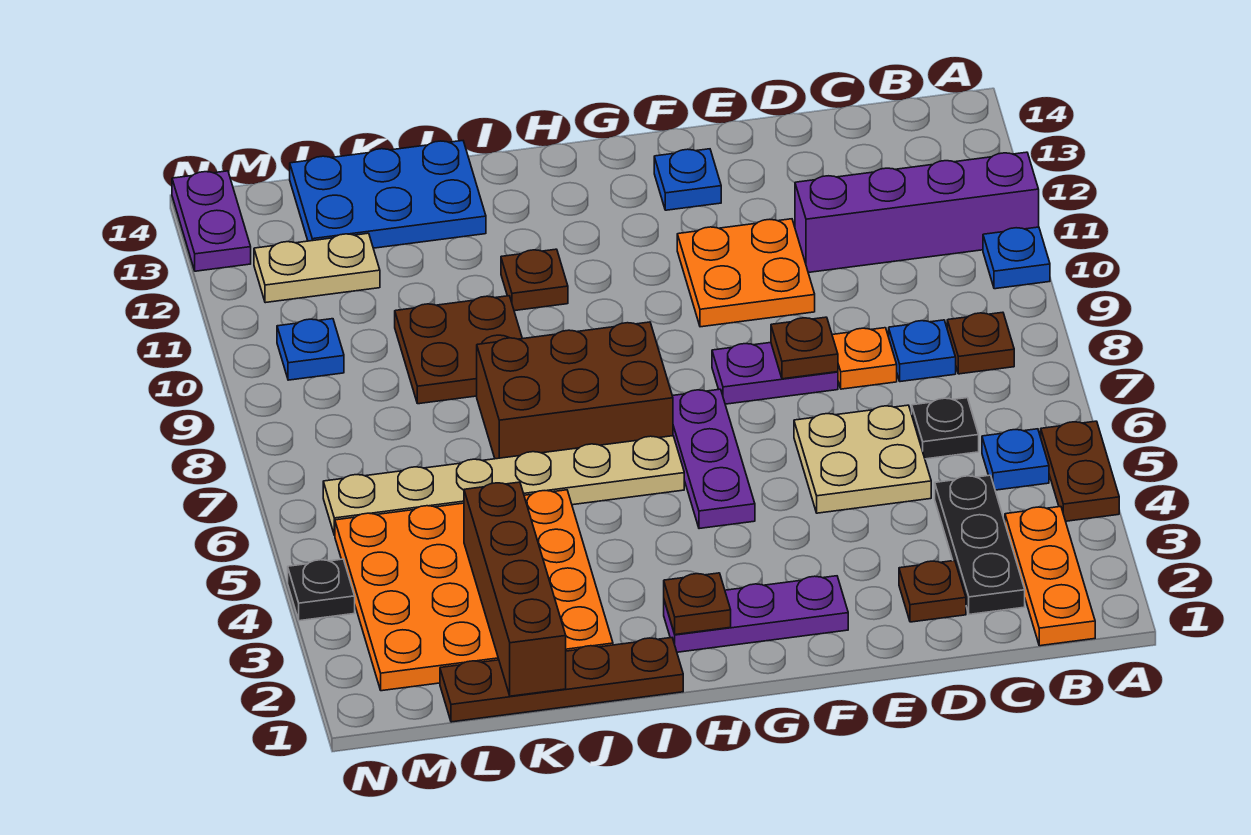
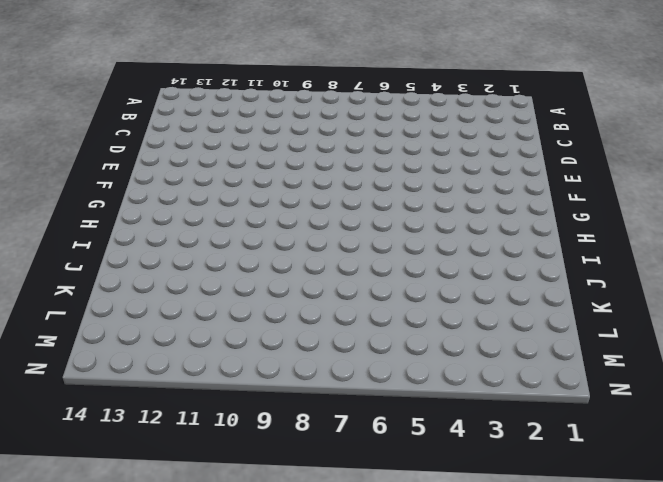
none -> brown plate A4:A5 level 1
none -> blue plate A10 level 1
none -> purple brick A11:D11 level 1
none -> orange plate B1:B3 level 1

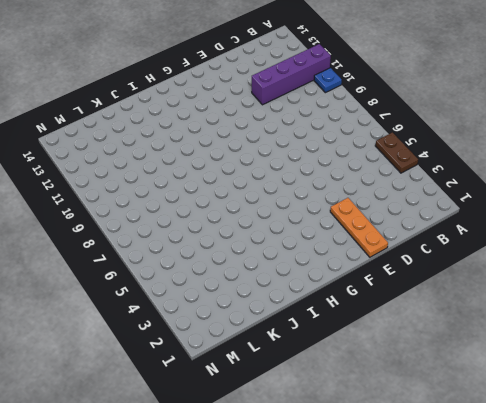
orange plate E1:E3 level 1 -> orange plate B1:B3 level 1
none -> blue plate B5 level 1
none -> brown plate B8 level 1
none -> black plate C2:C4 level 1
none -> black plate C6 level 1

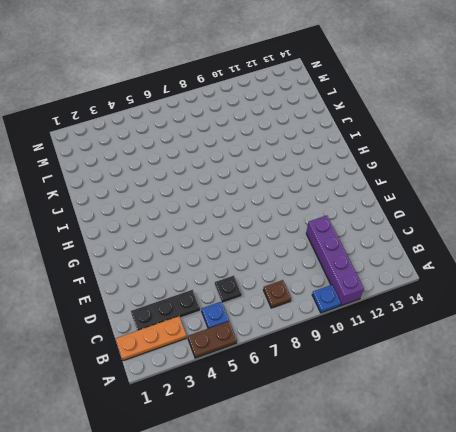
none -> blue plate C8 level 1
none -> brown plate D2 level 1
none -> tan plate D5:E6 level 1
none -> orange plate D8 level 1

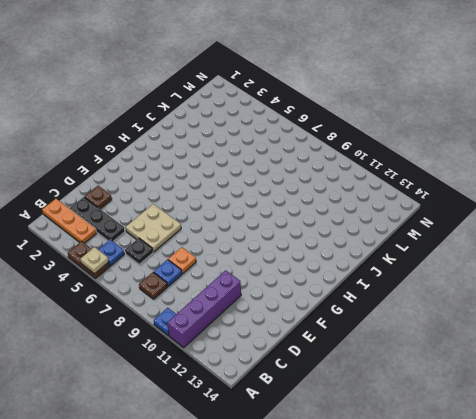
tan plate A5 level 2 -> none
none -> purple plate E8:F8 level 1
none -> orange plate E10:F11 level 1
none -> purple plate F2:H2 level 1
none -> blue plate F13 level 1

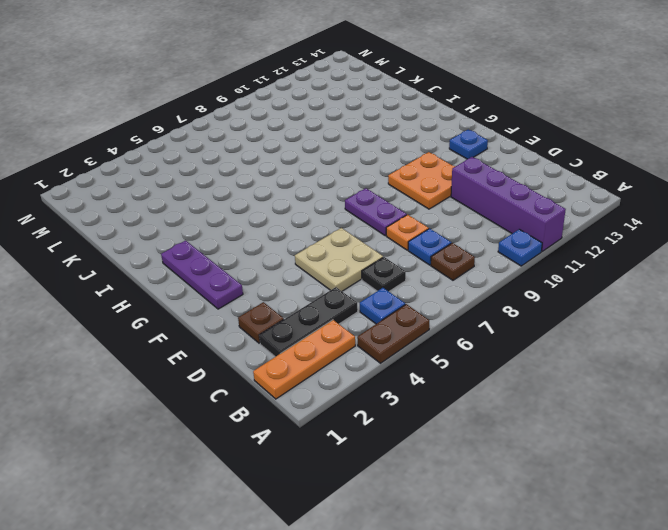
none -> purple plate G5:G7 level 1
none -> tan plate H6:M6 level 1
none -> brown brick H7:J8 level 1
none -> brown plate I1:L1 level 1

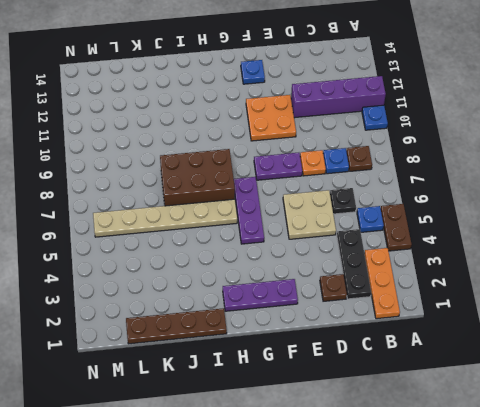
none -> brown plate I11 level 1
none -> orange plate J2:M5 level 1
none -> brown plate J9:K10 level 1
none -> blue plate J13:L14 level 1

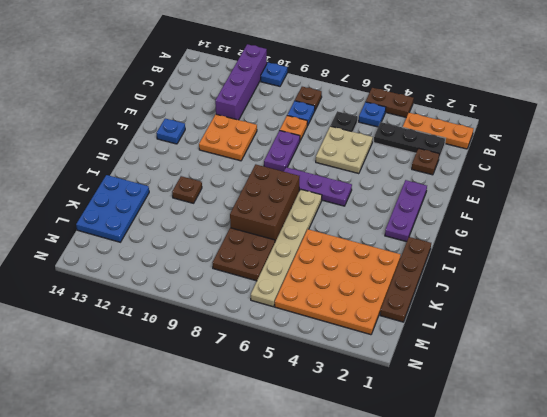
brown plate K7:L8 level 1 -> brown plate J9:K10 level 1
none -> tan plate L12:M12 level 1
none -> blue plate M10 level 1
none -> black plate N4 level 1
none -> purple plate N13:N14 level 1

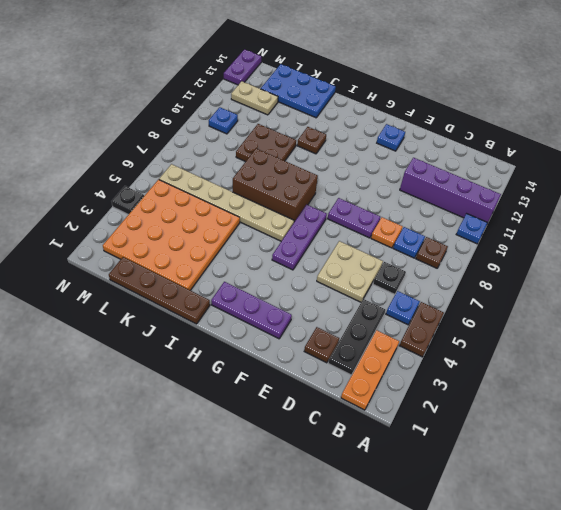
none -> orange plate E10:F11 level 1
none -> brown plate E8 level 2
none -> brown plate H2 level 2
none -> brown brick K1:K4 level 2

